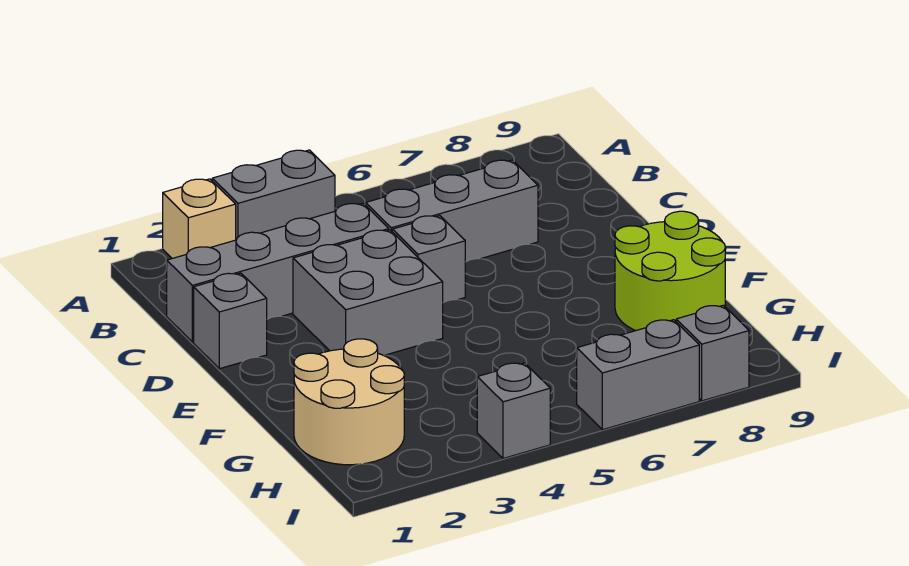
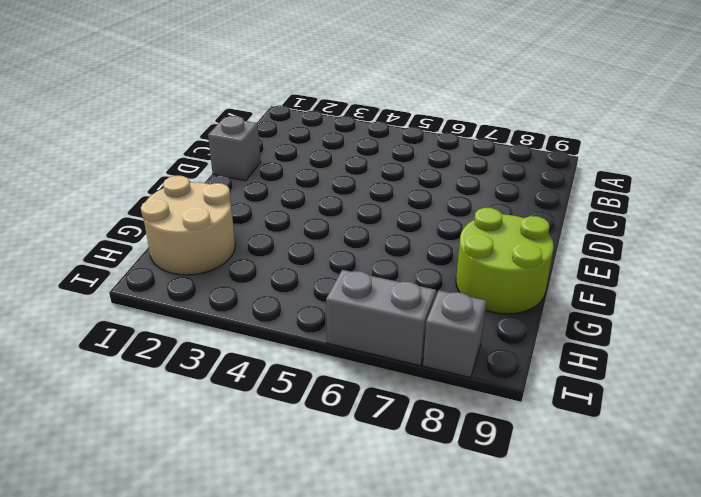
none -> tan brick A2 level 1
none -> grey brick A3:A4 level 1
none -> grey brick C1:C4 level 1

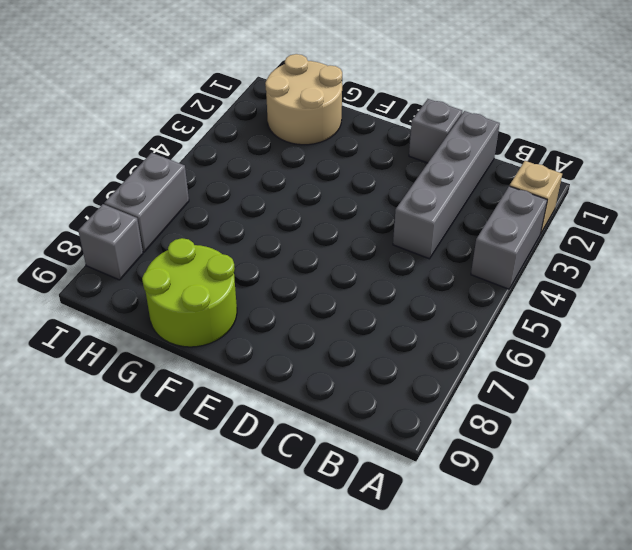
none -> grey brick C5:C7 level 1
none -> grey brick D3:E4 level 1
none -> grey brick D5 level 1

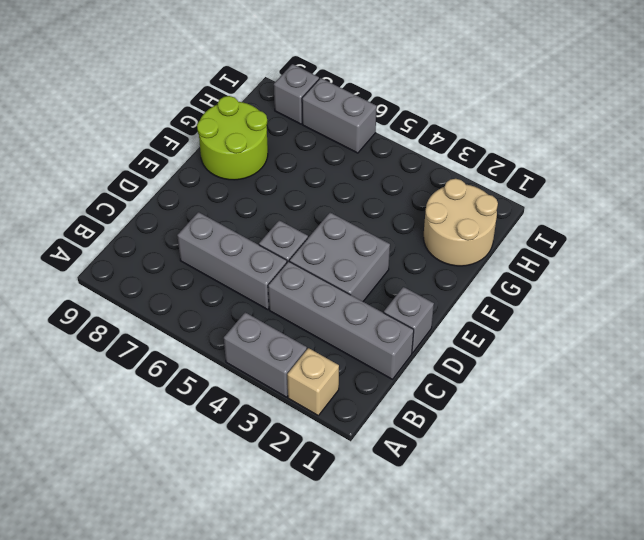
none -> grey brick I4 level 1

